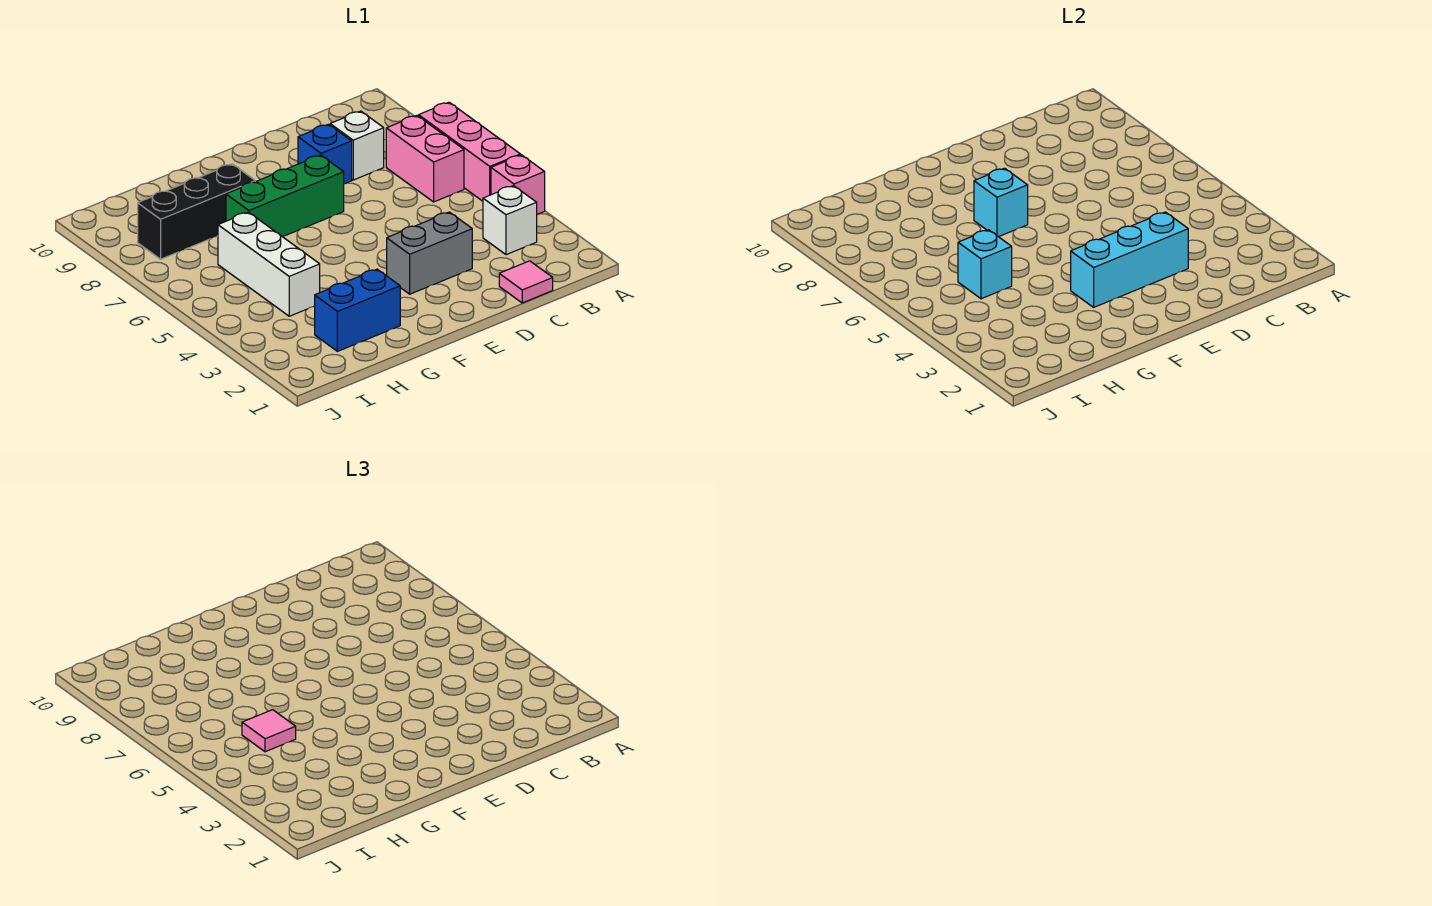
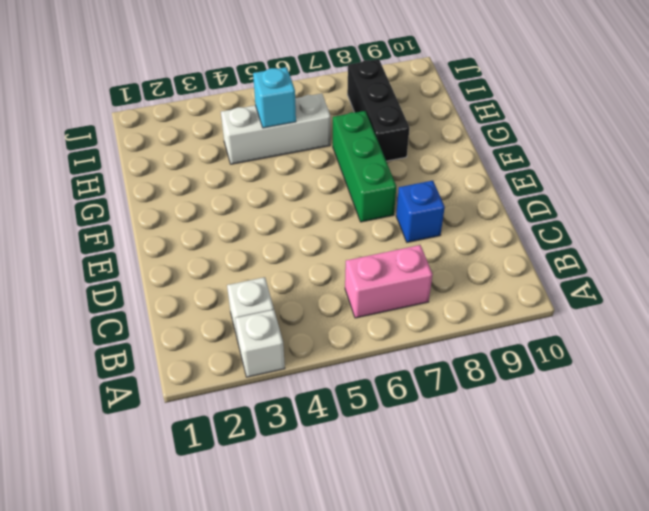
white brick A3 level 1 -> white brick C8 level 1
none -> pink brick A4 level 1
none -> pink brick A5:A7 level 1
none -> pink tile C1 level 1

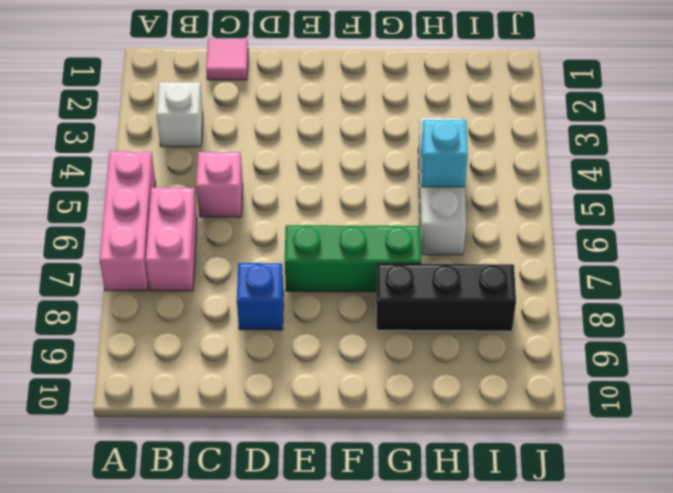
pink brick C5 level 1 -> pink brick A4 level 1
none -> white brick C8 level 1
none -> grey brick D3:E3 level 1
none -> blue brick G2:H2 level 1

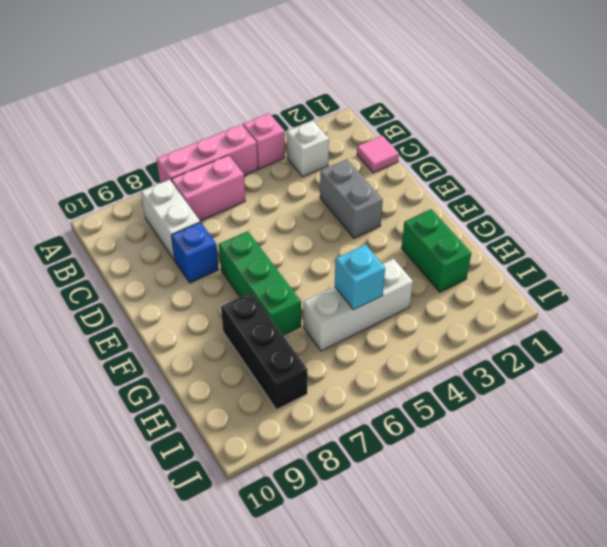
white brick B8:C8 level 1 -> white brick C8 level 1
green brick G2:H2 level 1 -> blue brick G2:H2 level 1
none -> cyan brick D3:F3 level 2
none -> cyan brick F7 level 2
none -> pink tile H5 level 3

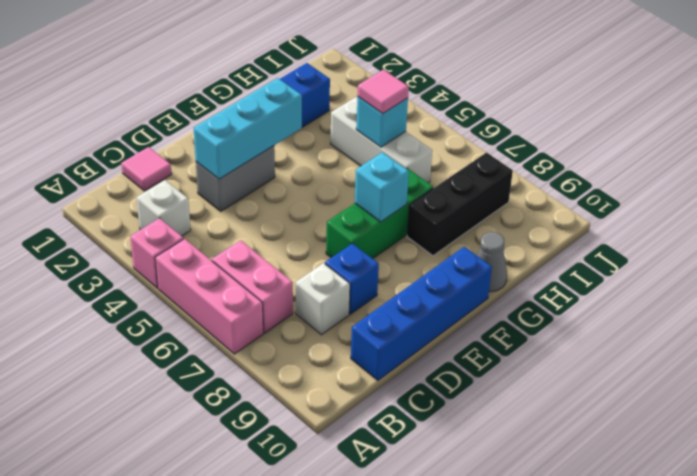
blue brick C10:F10 level 1 -> none
grey cone G10 level 1 -> none

